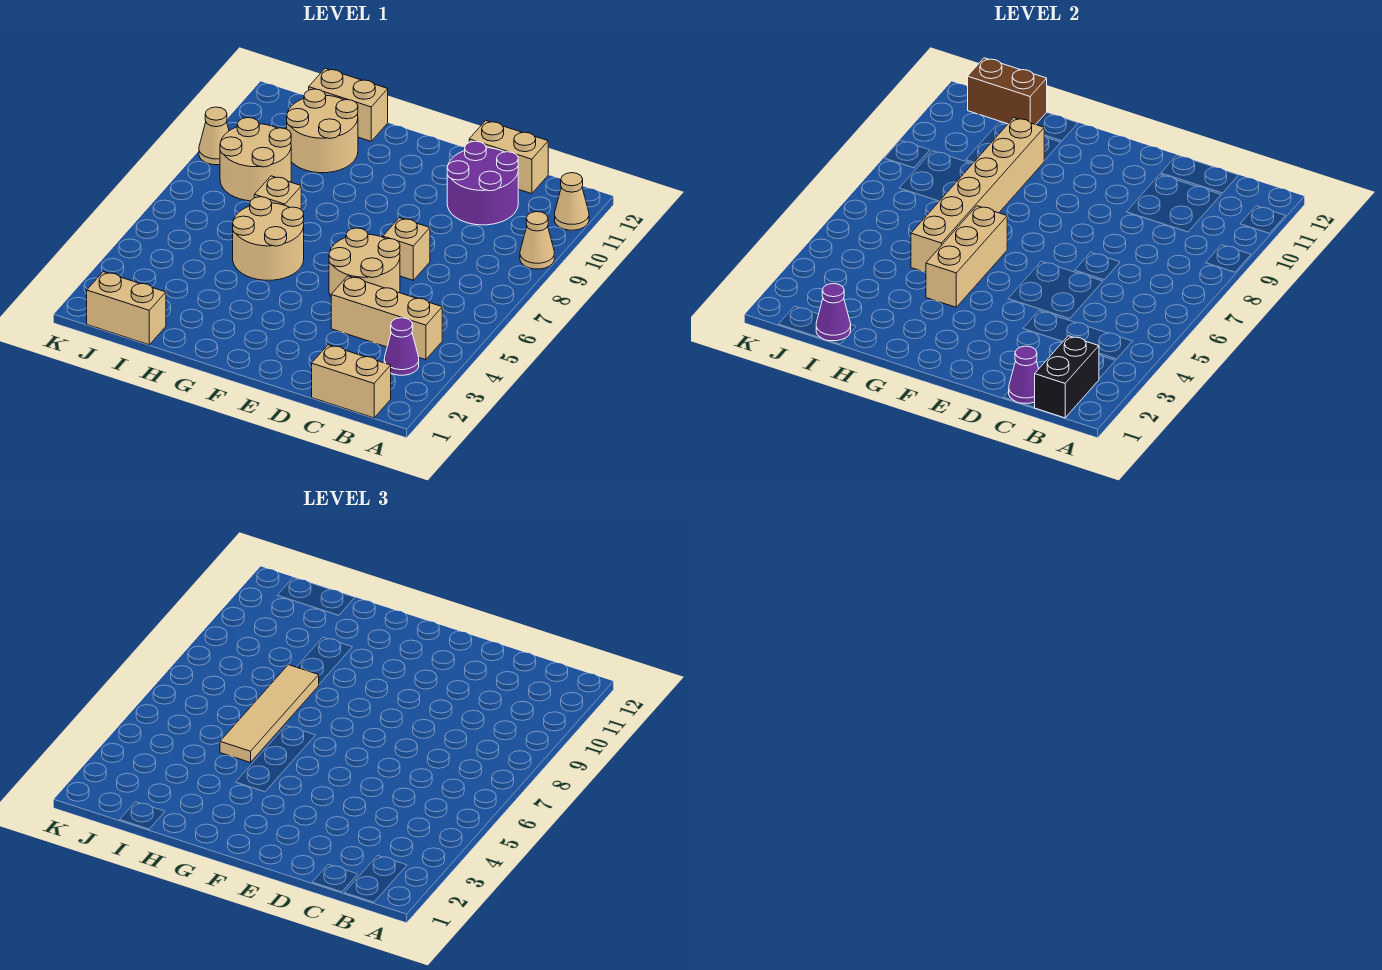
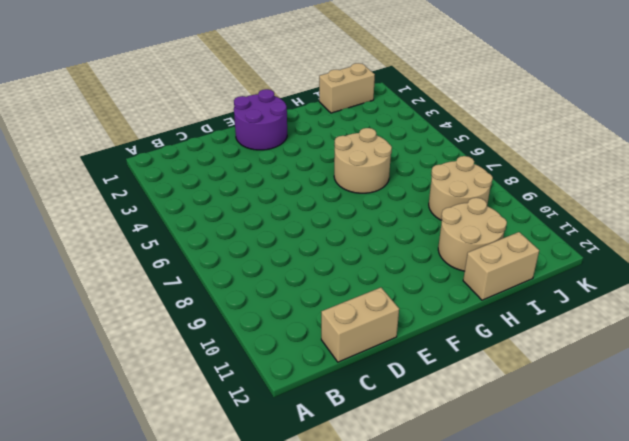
purple round brick E1:F2 level 1 -> purple round brick C10:D11 level 1
none -> tan cone A9 level 1
none -> tan cone A11 level 1
none -> tan brick B1:C1 level 1

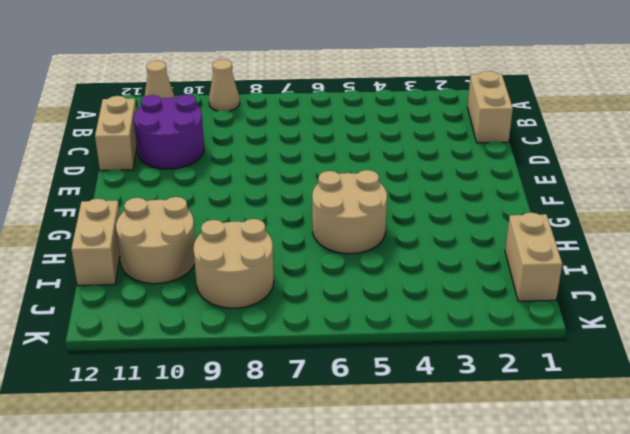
none -> purple cone B3 level 1
none -> tan brick B4:D4 level 1
none -> tan round brick D5:E6 level 1

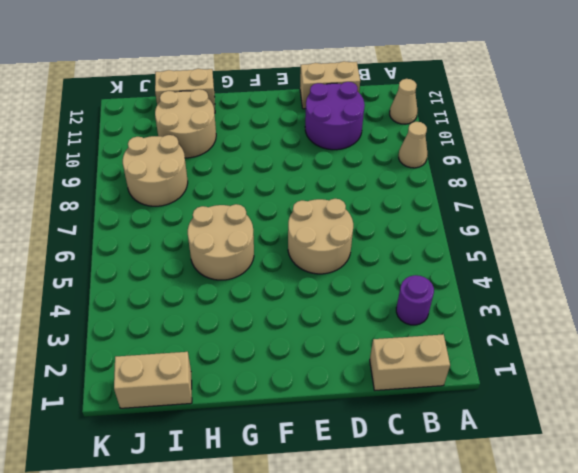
purple round brick B3 level 1 -> purple cone B3 level 1
none -> tan brick B4:D4 level 1
none -> tan brick D7 level 1
none -> tan brick H7 level 1

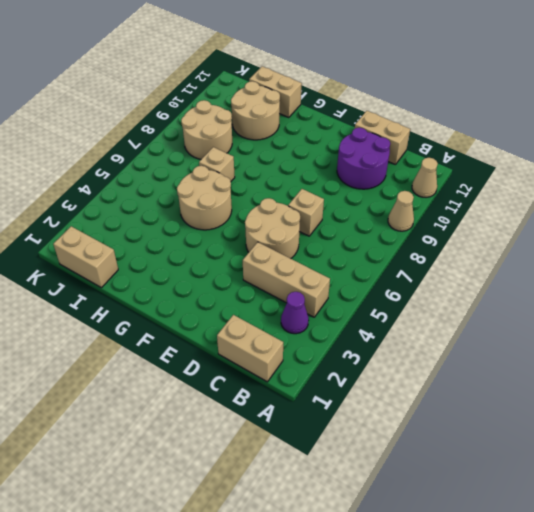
none -> tan cone K9 level 1
none -> black brick B1:B2 level 2
none -> purple cone C1 level 2

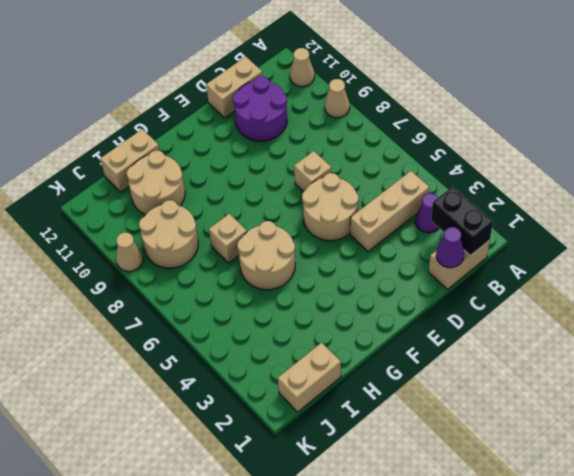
none -> tan brick G4:G6 level 2
none -> tan brick H5:H10 level 2
none -> purple cone I1 level 2

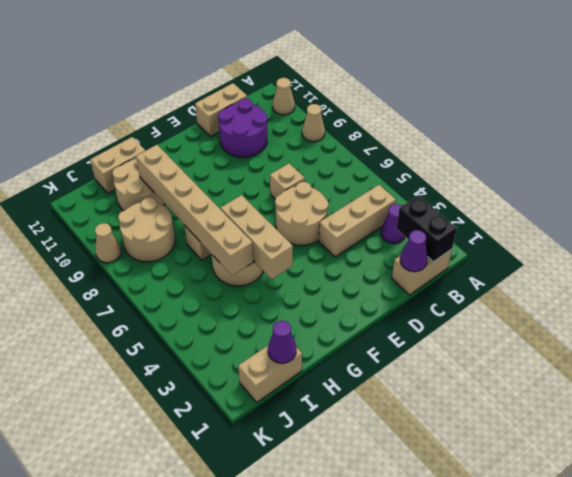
none -> brown brick I12:J12 level 2
none -> tan tile H5:H8 level 3

